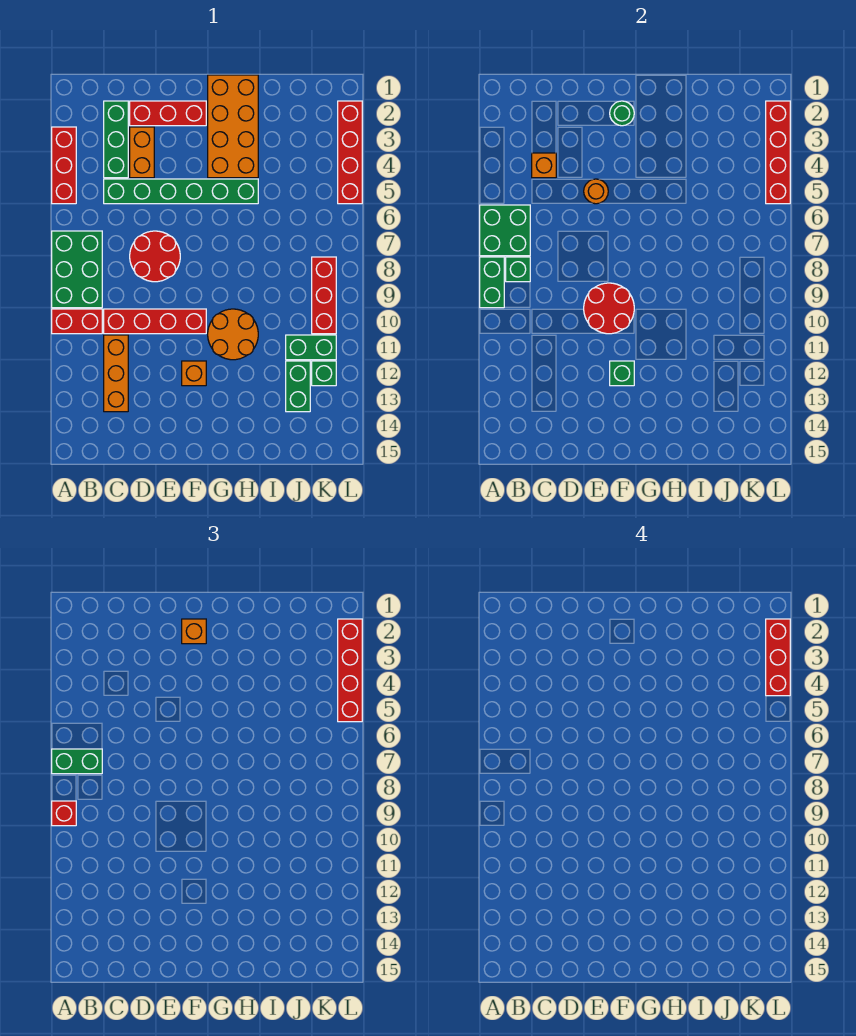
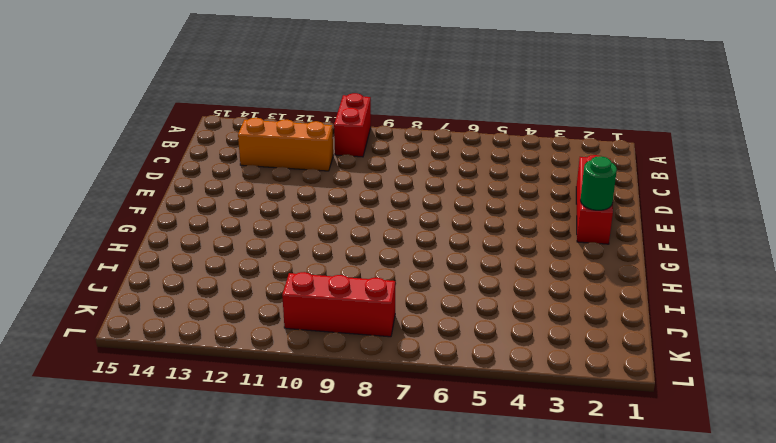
none -> red brick A3:A5 level 1
none -> green brick A7:B9 level 1
none -> green brick C2:C4 level 1
none -> green brick C5:H5 level 1

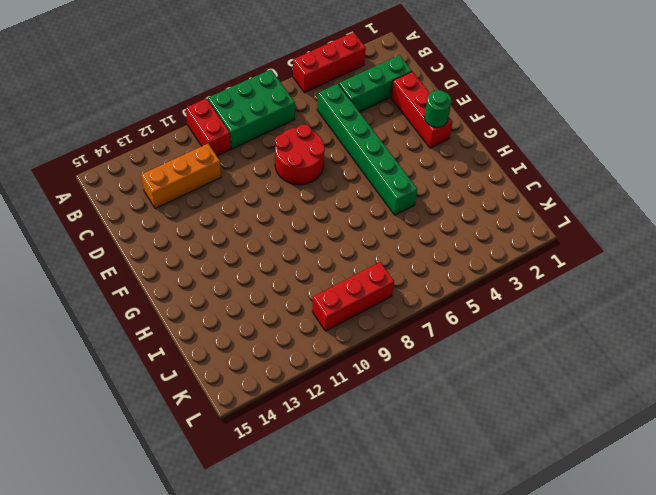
none -> red brick C10:F10 level 1
none -> orange brick D3:D4 level 1
none -> orange brick F12 level 1
none -> orange brick G1:H4 level 1

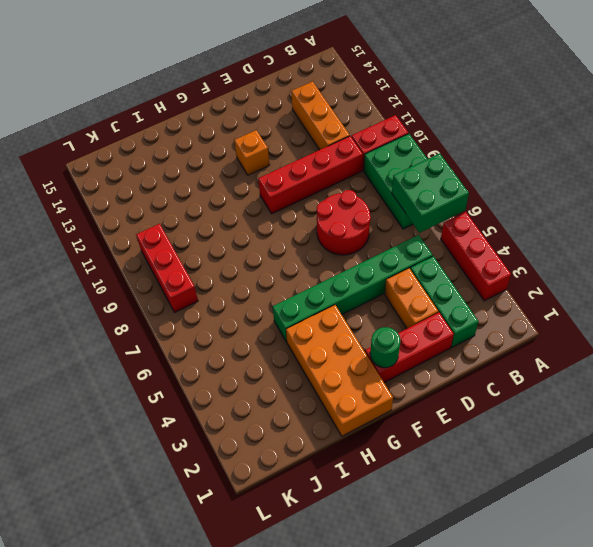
none -> orange round brick G10:H11 level 1
none -> green brick J11:K11 level 1
none -> green brick J12:J13 level 1
none -> green brick K12 level 1

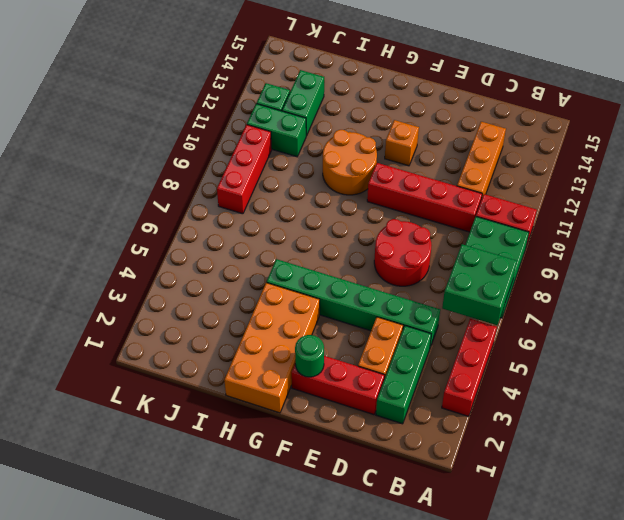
none -> red brick L2:L5 level 1
none -> green brick A8:A9 level 2
none -> green brick B8 level 2
none -> orange brick C4 level 2

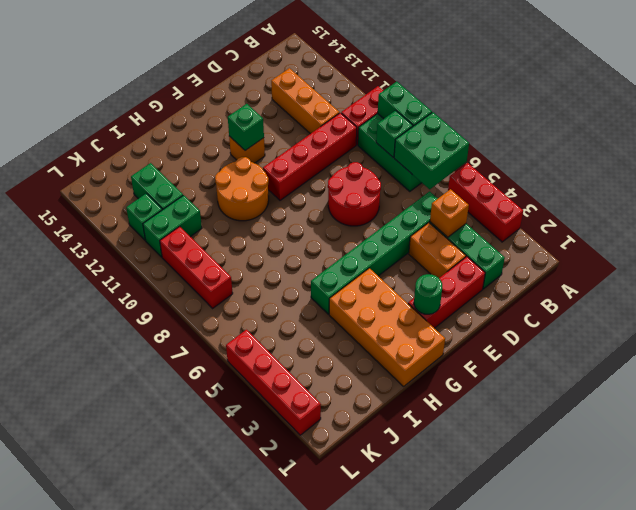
none -> orange round brick E5 level 2
none -> red round brick E9:F10 level 2
none -> red brick L2:L5 level 2
none -> green brick A7:B7 level 3

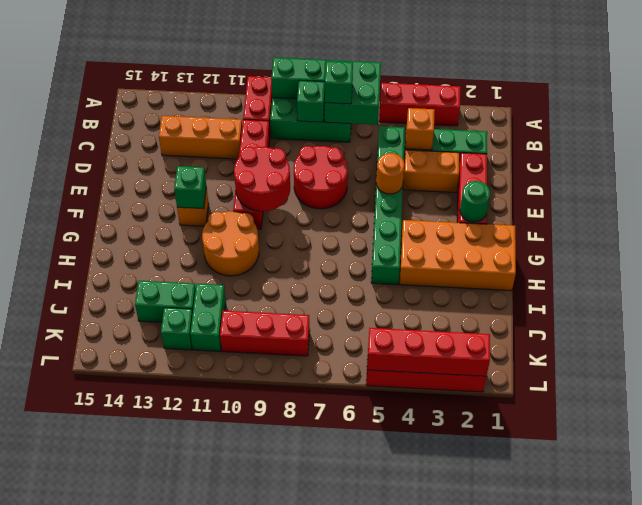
green brick B7 level 3 -> green brick A7:B7 level 3
none -> red brick A9 level 3
none -> orange brick F2 level 3
none -> red brick L2:L5 level 3
none -> red brick L2:L4 level 4

